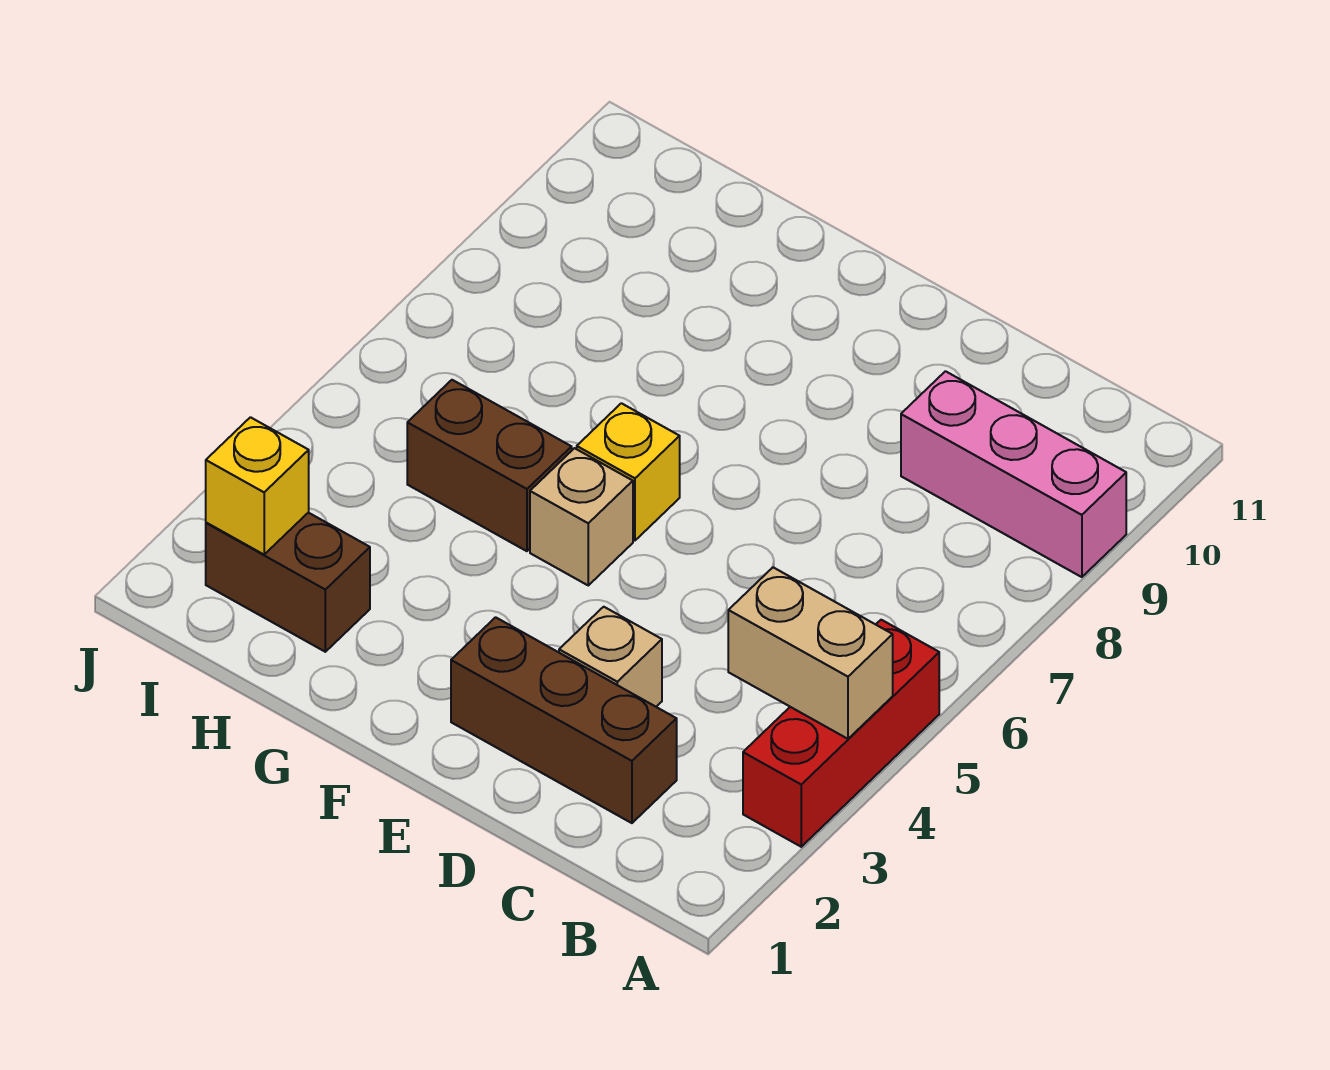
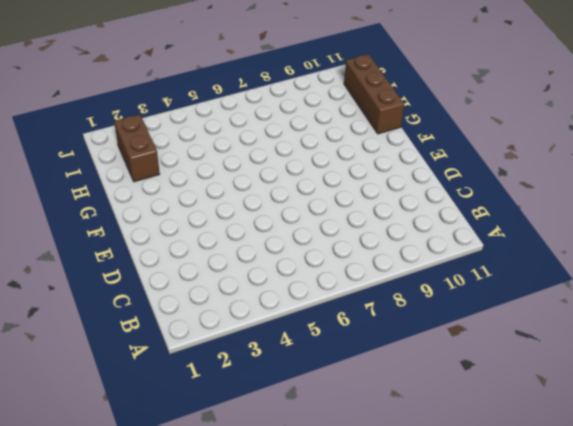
brown brick G11:I11 level 1 -> brown brick C2:E2 level 1
none -> red brick A3:A5 level 1
none -> pink brick A9:C9 level 1

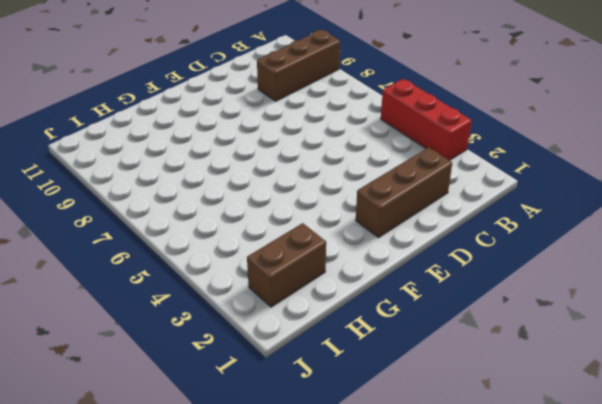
brown brick A9:C9 level 1 -> pink brick A9:C9 level 1
none -> tan brick D3 level 1
none -> tan brick F5 level 1

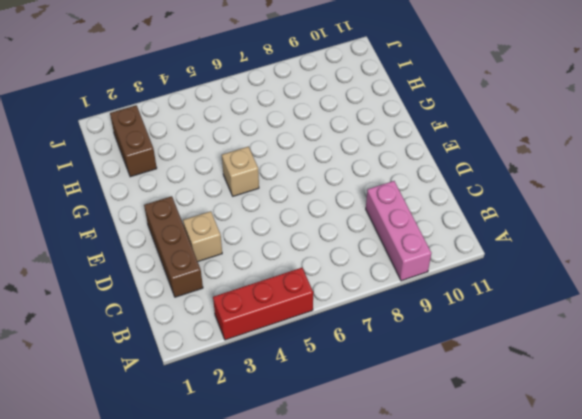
none -> yellow brick F6 level 1
none -> brown brick G5:H5 level 1

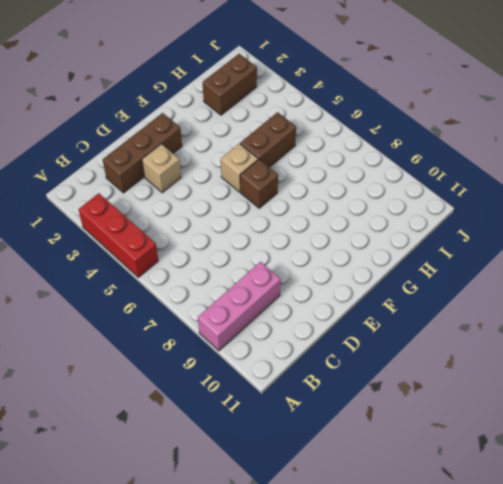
brown brick F6 level 1 -> yellow brick F6 level 1
none -> tan brick A4:B4 level 2
none -> yellow brick I2 level 2

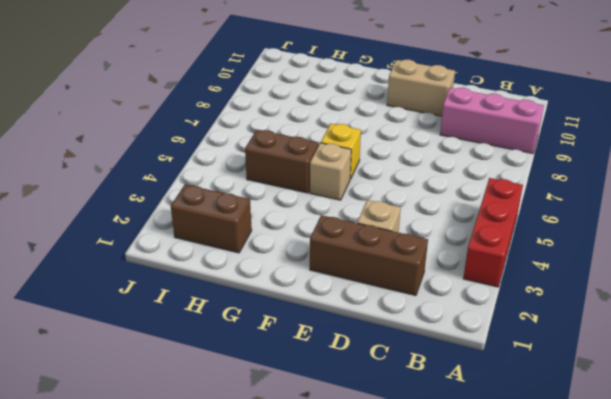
tan brick D10:E10 level 1 -> tan brick A4:B4 level 2
none -> yellow brick I2 level 2

